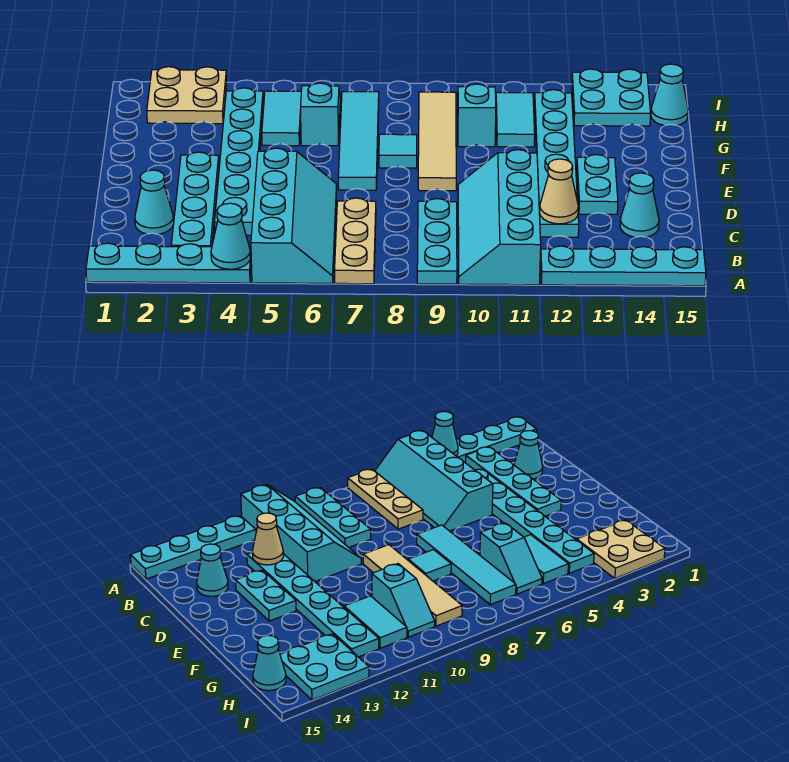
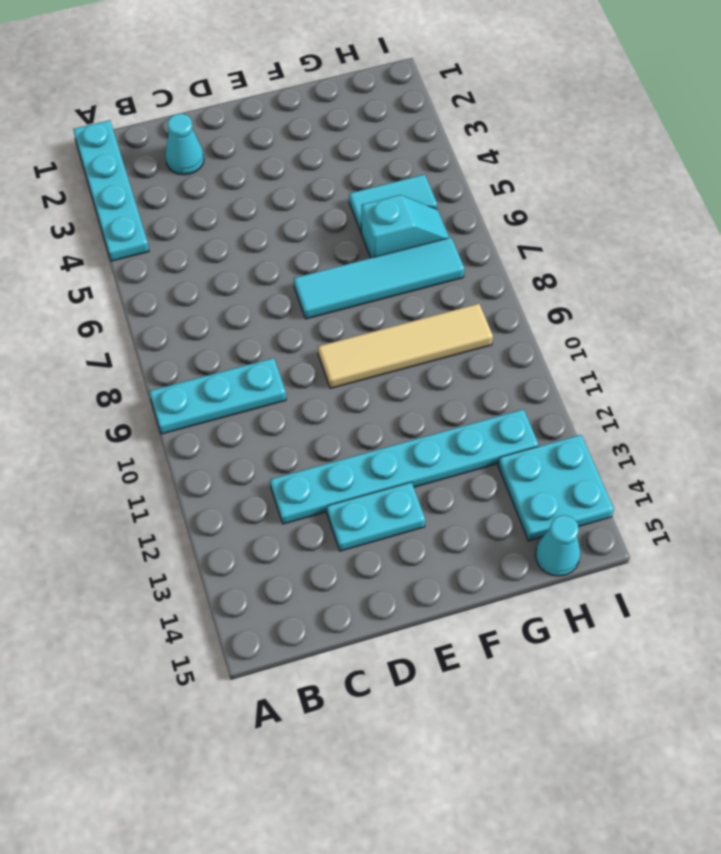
none -> cyan slope A5:D6 level 1 top 5
none -> tan plate A7:C7 level 1
none -> cyan slope A10:D11 level 1 top 11

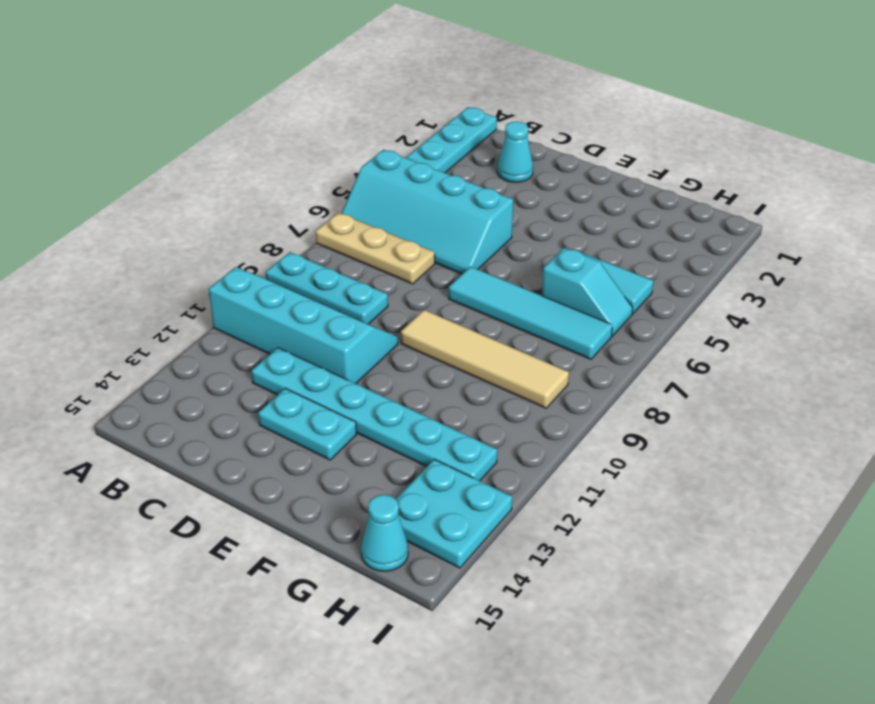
none -> cyan plate A12:A15 level 1
none -> cyan plate B3:E3 level 1
none -> cyan plate C4:H4 level 1

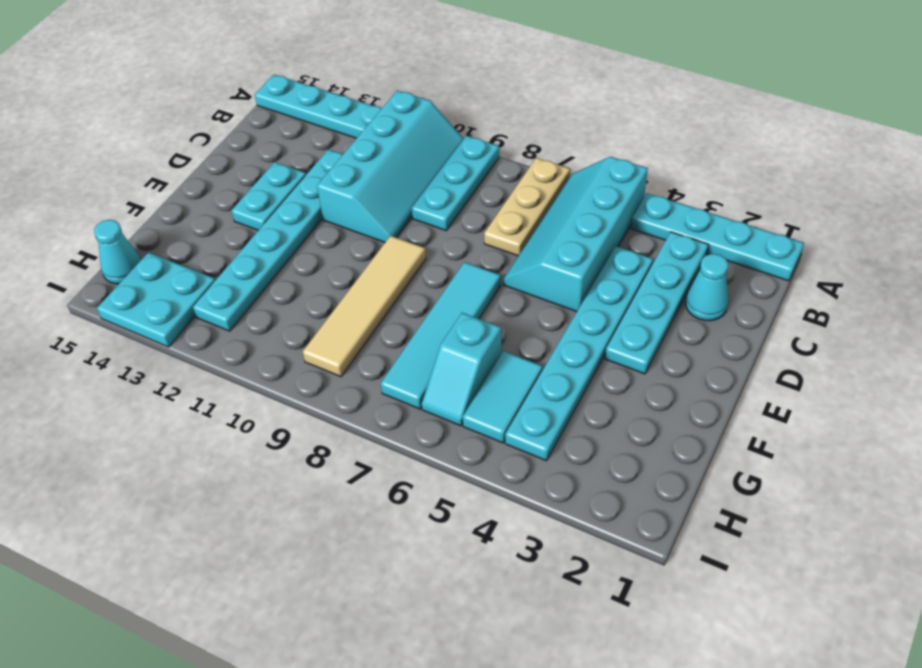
none -> cyan cone C14 level 1
none -> cyan tile F8 level 1
none -> cyan slope G10:H10 level 1 top G

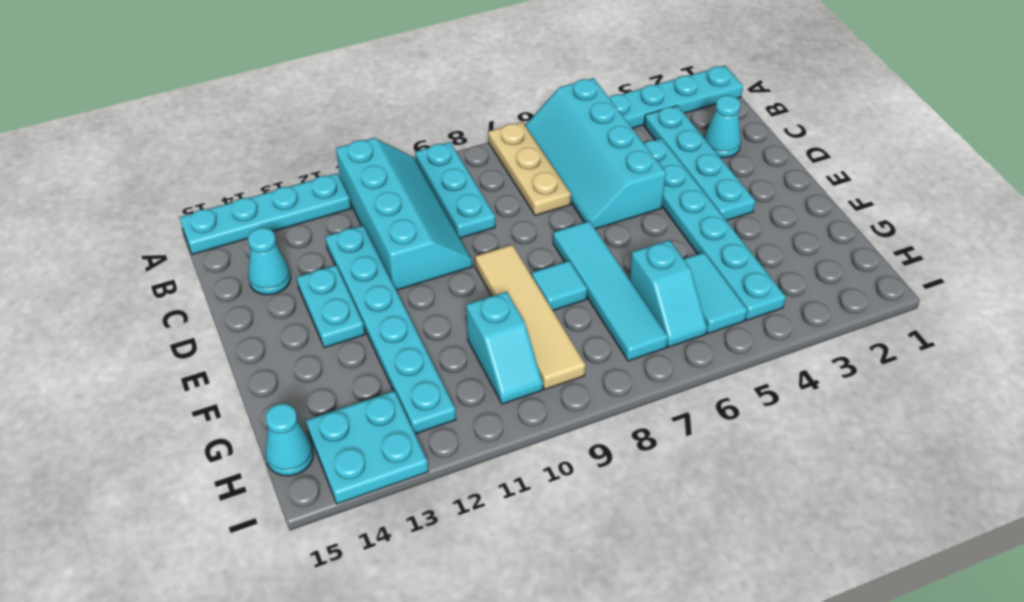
none -> cyan tile G11:H11 level 1
none -> tan plate H2:I3 level 1
none -> cyan cone A4 level 2

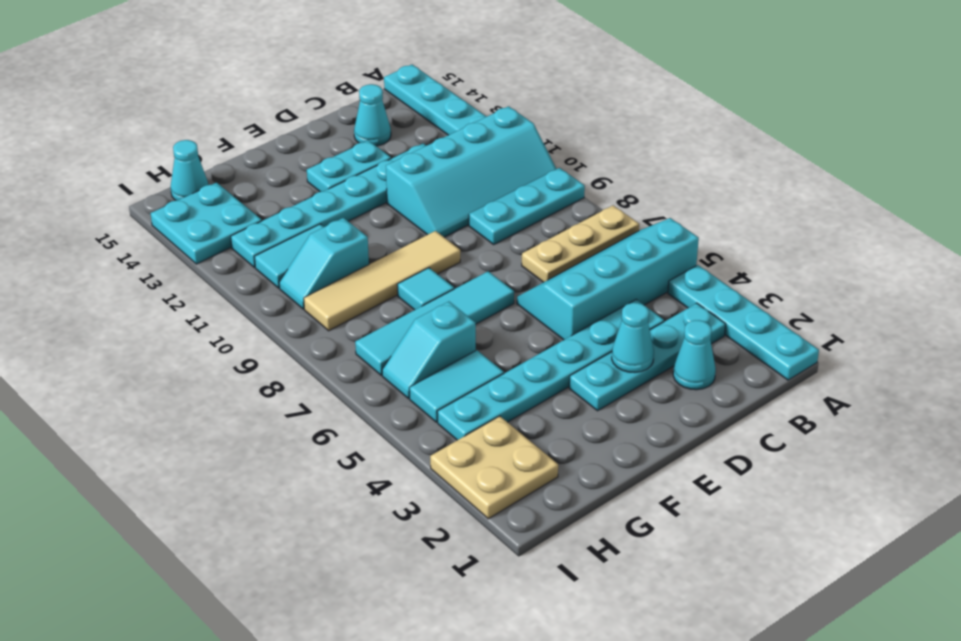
cyan cone D3 level 2 -> cyan cone A4 level 2
none -> tan cone C12 level 2

